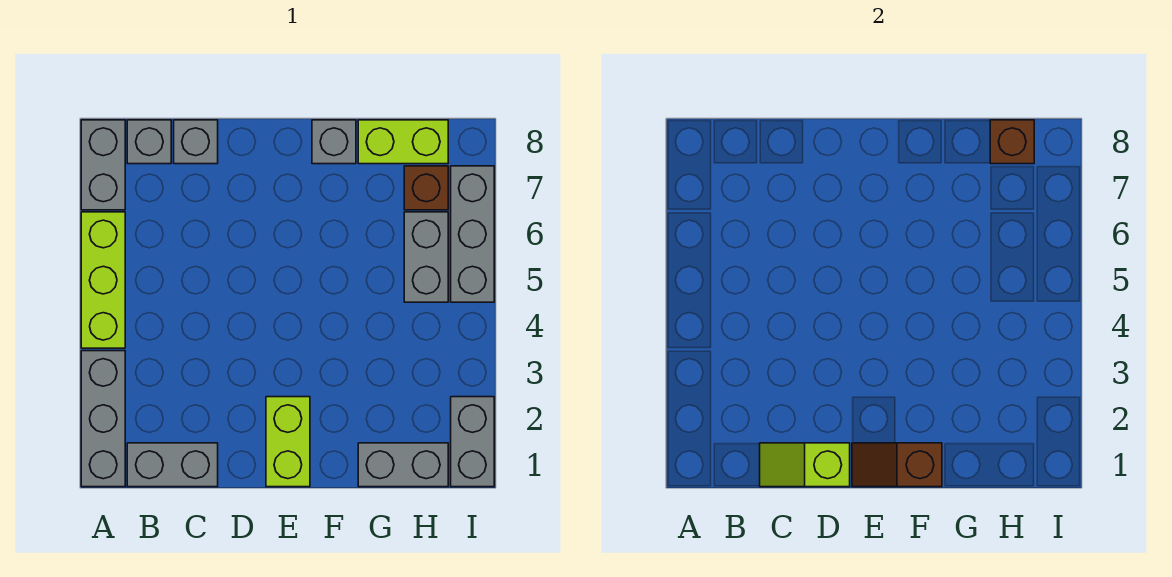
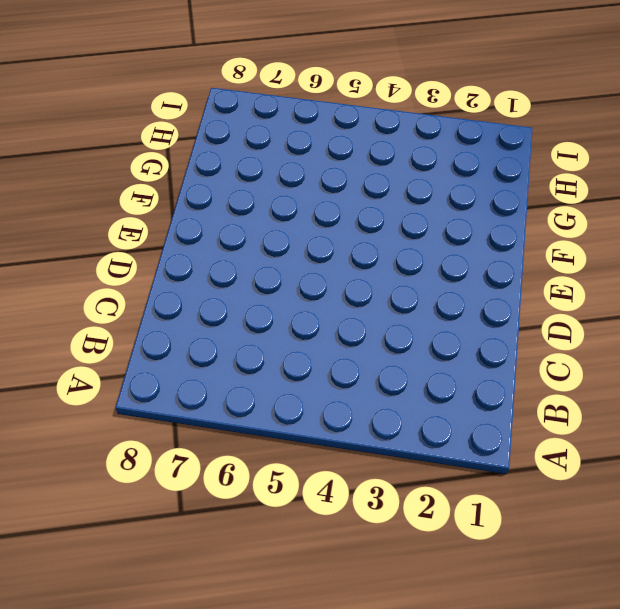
none -> grey brick A1:A3 level 1
none -> lime brick A4:A6 level 1
none -> grey brick A7:A8 level 1

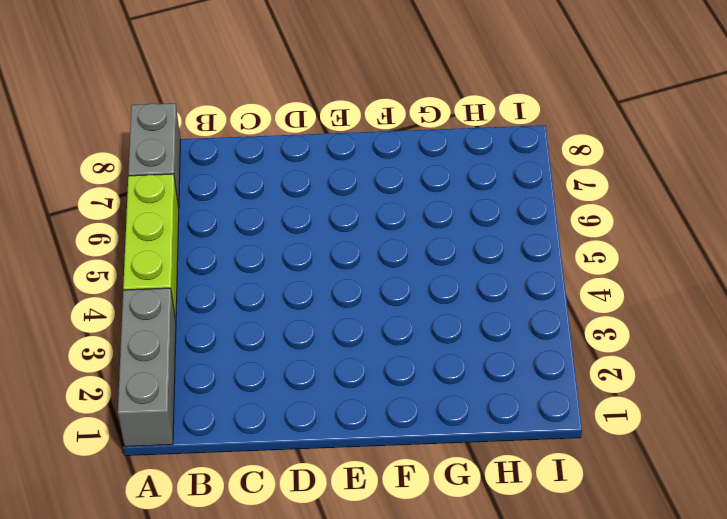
none -> grey brick B1:C1 level 1
none -> grey brick B8 level 1
none -> grey brick C8 level 1

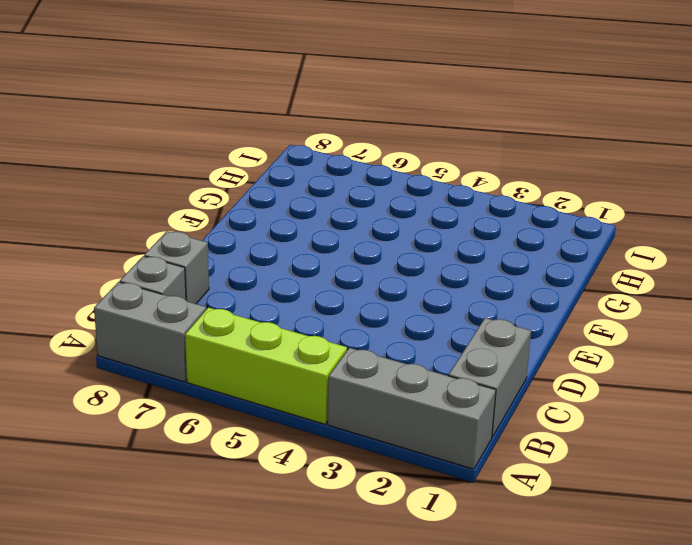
none -> lime brick E1:E2 level 1
none -> grey brick F8 level 1
none -> grey brick G1:H1 level 1

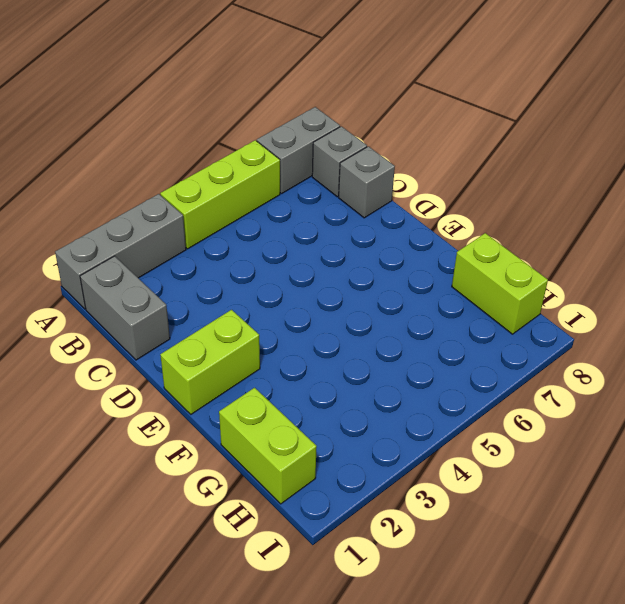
lime brick G1:H1 level 1 -> grey brick G1:H1 level 1
none -> grey brick F8 level 1
none -> grey brick H5:H6 level 1
none -> brown brick H7 level 1

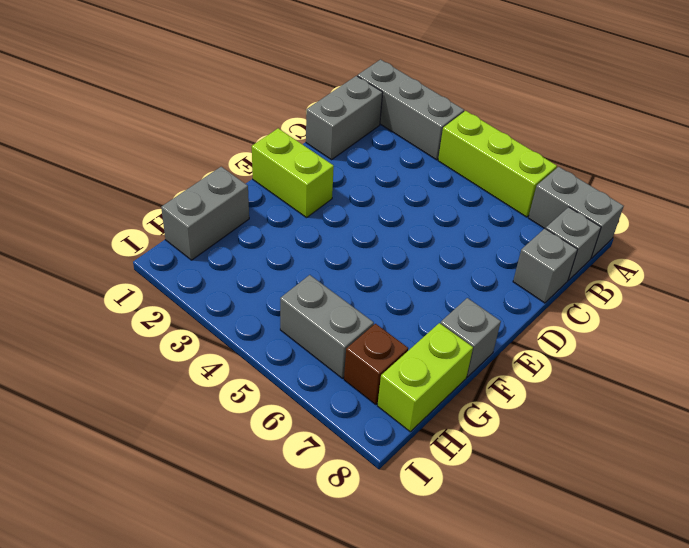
none -> grey brick I1:I2 level 1
none -> grey brick I5:I7 level 1
none -> lime slope C1:D1 level 2 top D

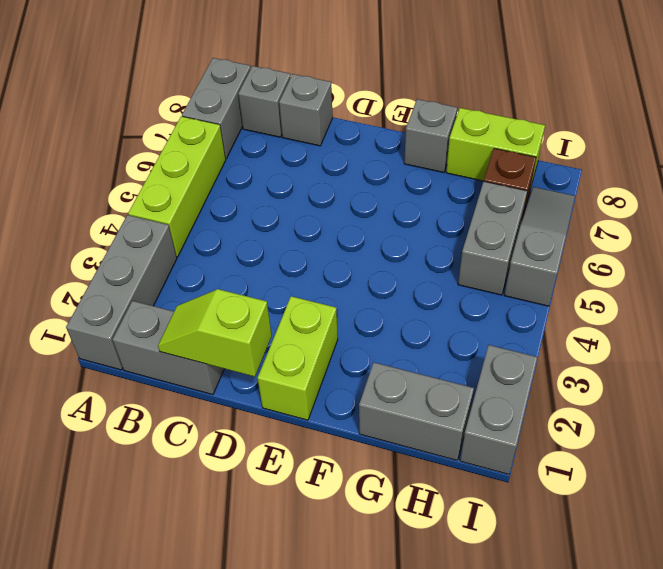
grey slope I5:I7 level 1 top 5 -> grey brick I5:I7 level 1
none -> brown slope E1:F1 level 2 top F
none -> brown brick H8 level 2

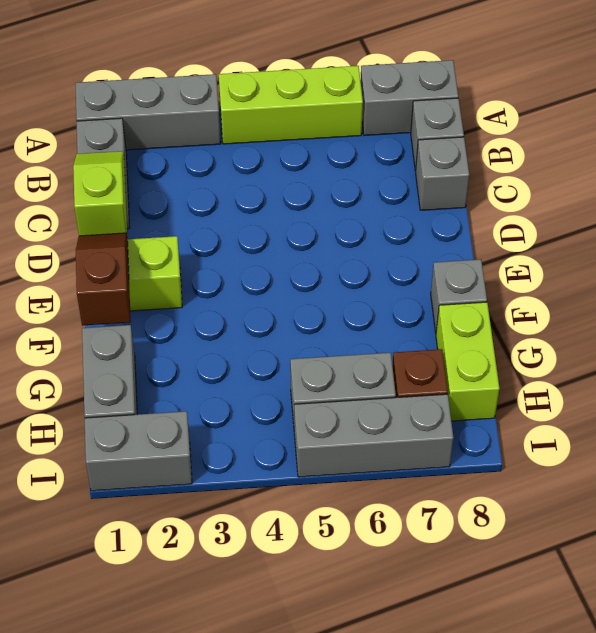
none -> brown brick H8 level 2

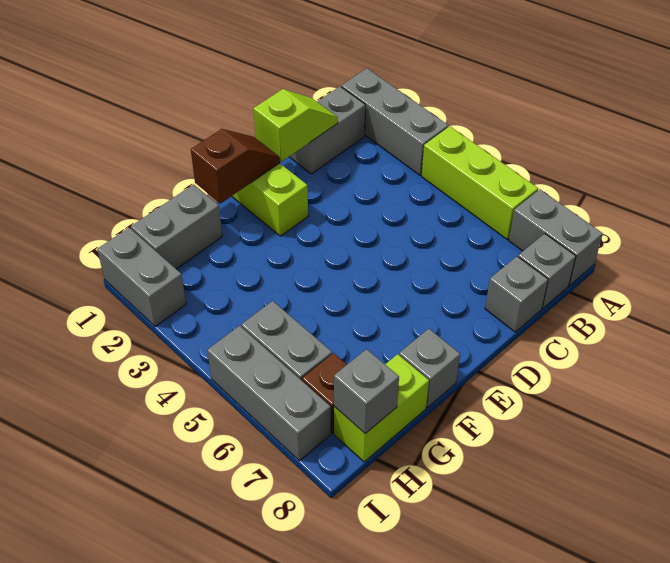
grey brick H8 level 2 -> brown brick H8 level 2

